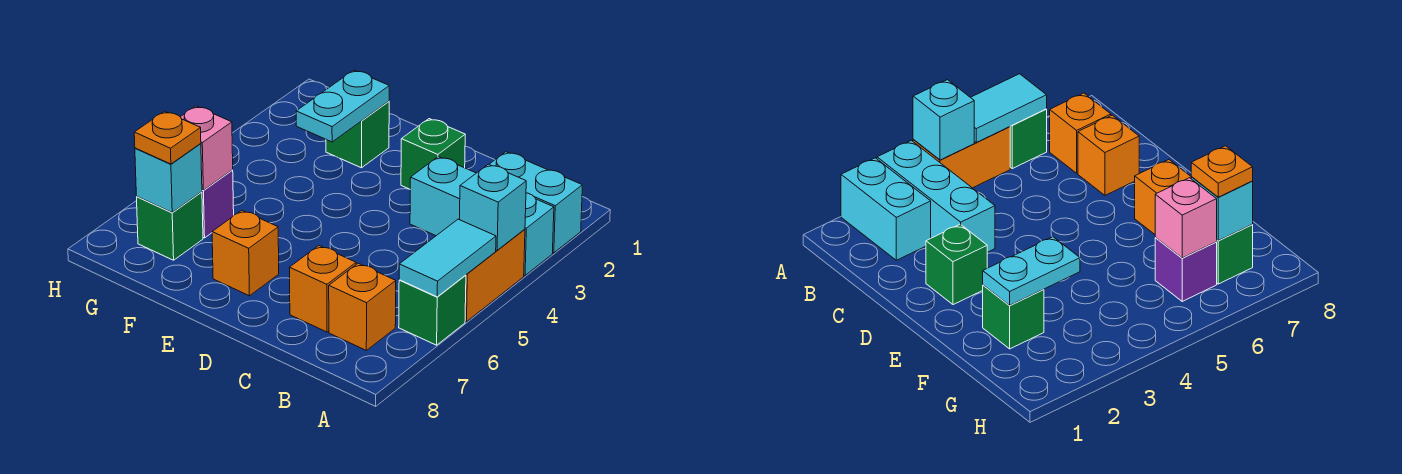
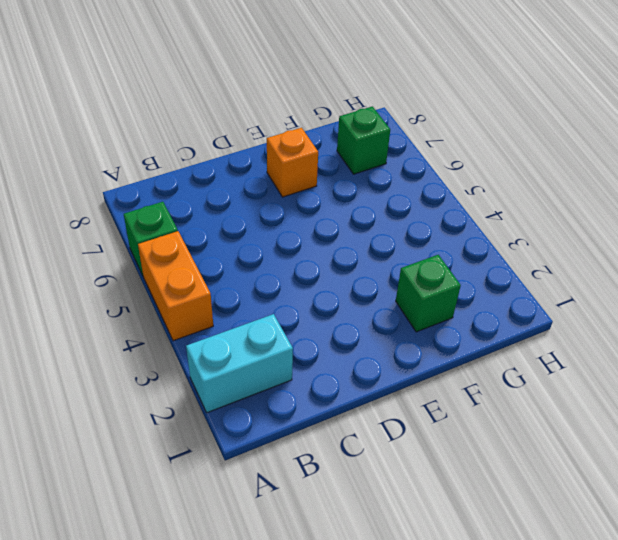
none -> cyan brick A3:C3 level 1
none -> orange brick B7 level 1
none -> orange brick C7 level 1

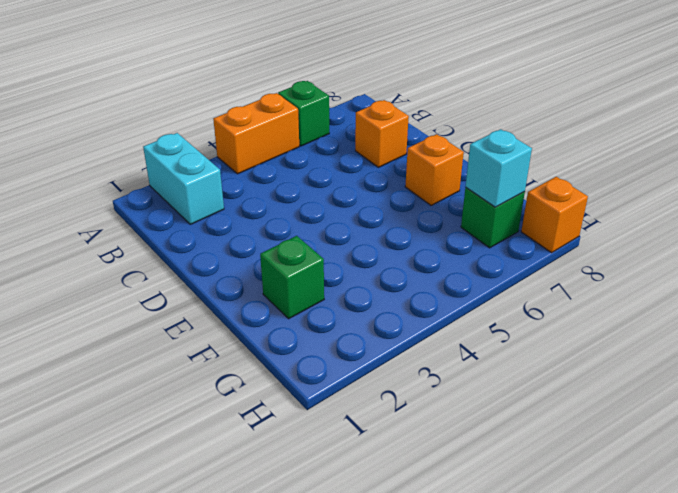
orange brick H8 level 1 -> orange brick B7 level 1
none -> cyan brick A3:C3 level 1
none -> green brick D2 level 1
none -> purple brick G6 level 1

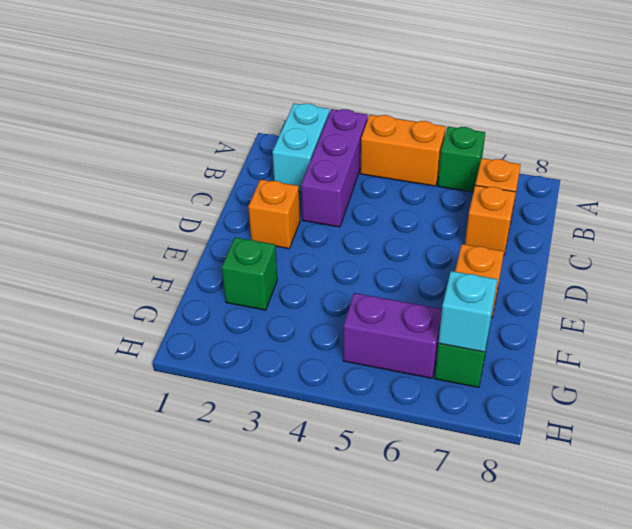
purple brick A3:C3 level 1 -> cyan brick A3:C3 level 1
orange brick D2 level 1 -> green brick D2 level 1
purple brick G5:G6 level 1 -> purple brick G6 level 1
none -> cyan brick A4 level 2
none -> cyan tile A5:A6 level 2
none -> cyan plate F2:F3 level 2

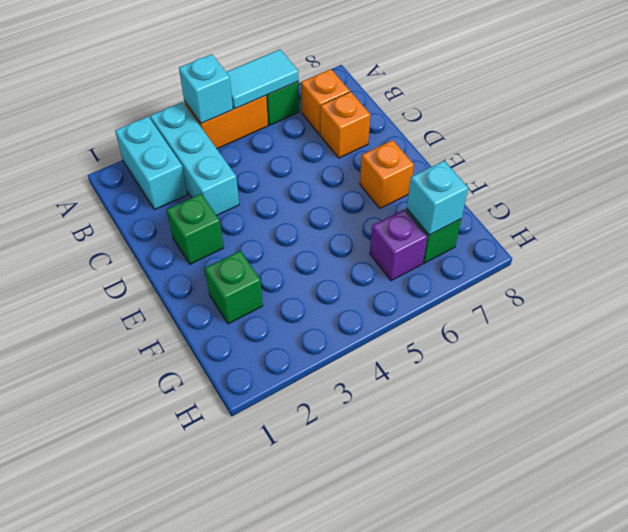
none -> cyan plate F2:F3 level 2
none -> pink brick G6 level 2
none -> orange plate G7 level 3

